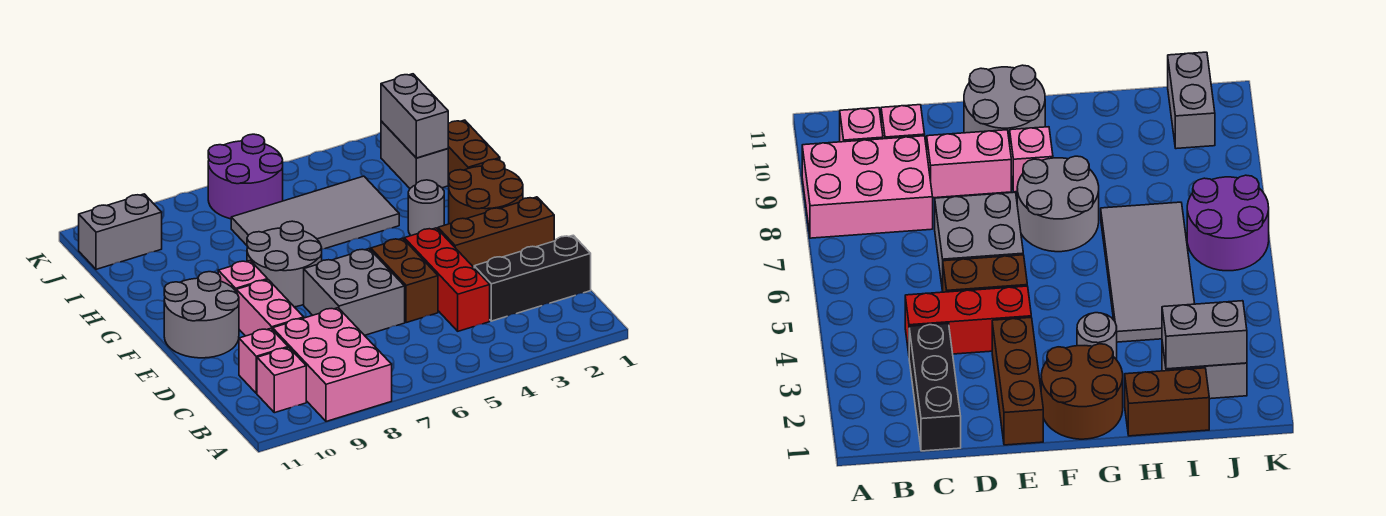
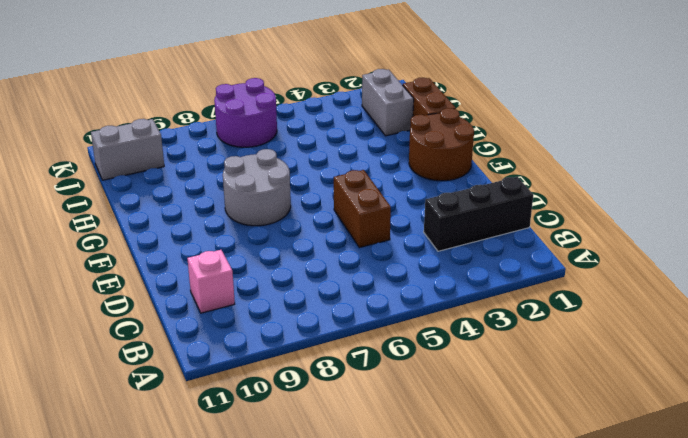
none -> pink brick A8:C9 level 1
none -> pink brick B10 level 1
none -> red brick C4:E4 level 1

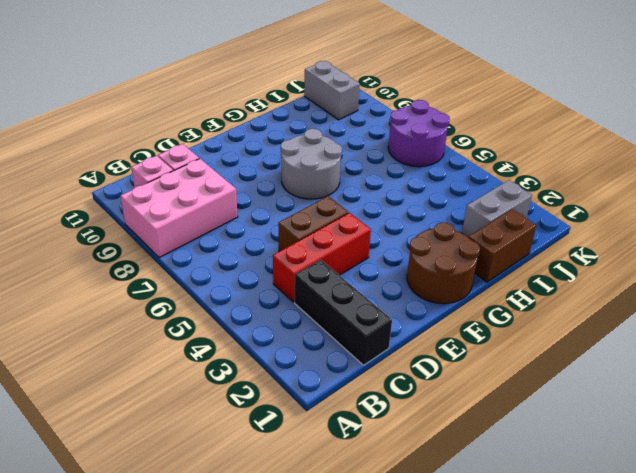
none -> grey brick D6:E7 level 1
none -> pink brick D9:E9 level 1
none -> brown brick E1:E3 level 1

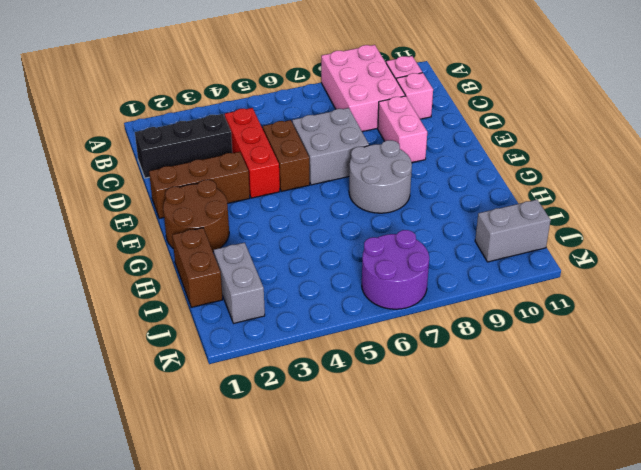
none -> grey round brick E10:F11 level 1
none -> pink brick F9 level 1
none -> grey round brick G3 level 1

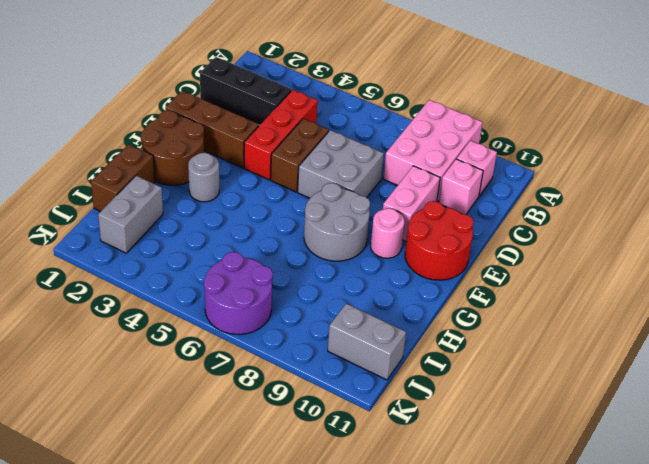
red round brick E10:F11 level 1 -> grey round brick E10:F11 level 1
pink round brick F9 level 1 -> pink brick F9 level 1
none -> grey tile H4:I7 level 1
none -> grey brick I2:J2 level 2

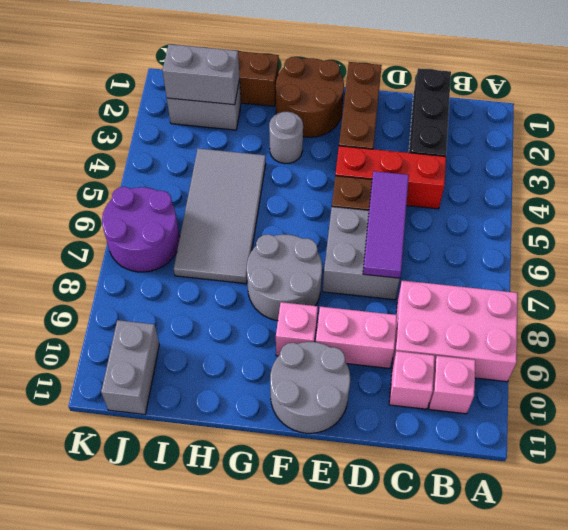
purple tile D5:D7 level 2 -> none

